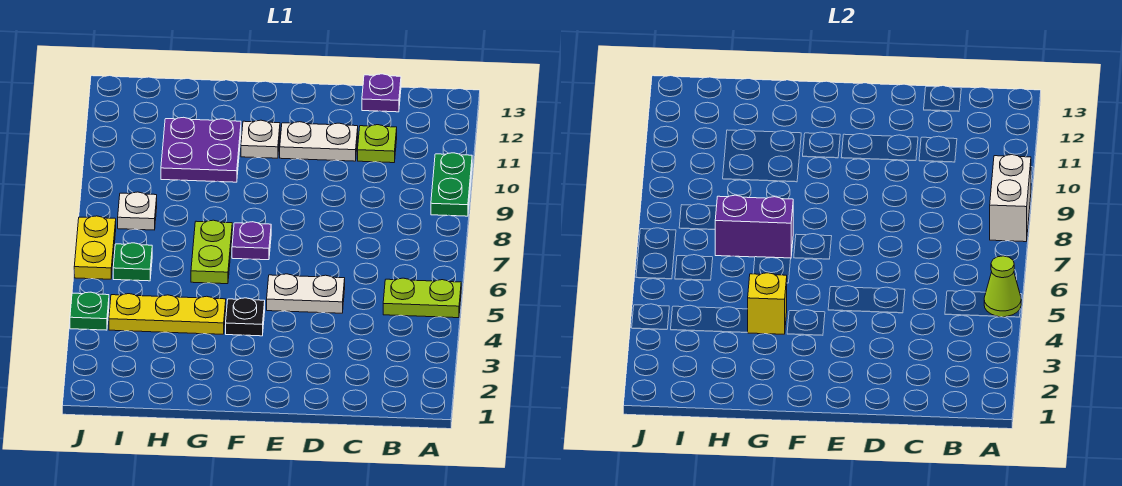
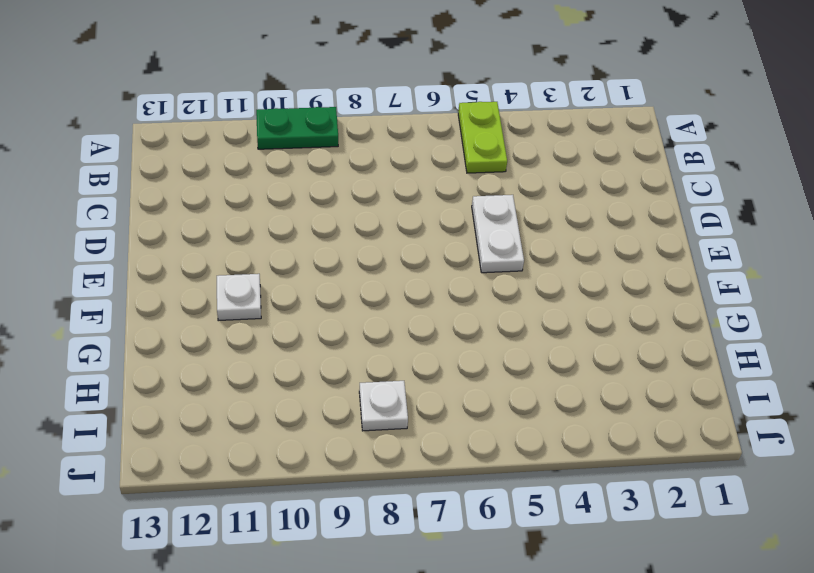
none -> lime plate C11 level 1
none -> purple plate C13 level 1
none -> white plate D11:E11 level 1

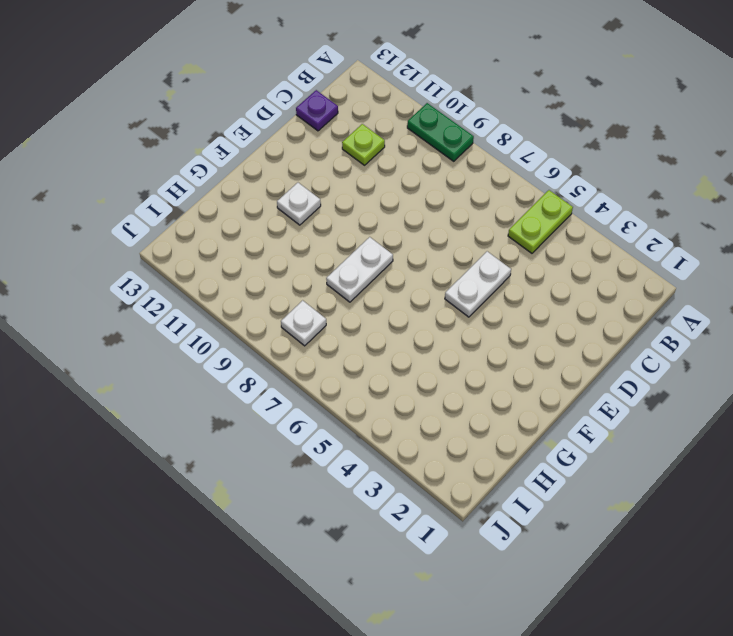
white plate F8:G8 level 1 -> white plate D11:E11 level 1
none -> black plate F4 level 1
none -> purple plate F7 level 1
none -> yellow plate G4:I4 level 1

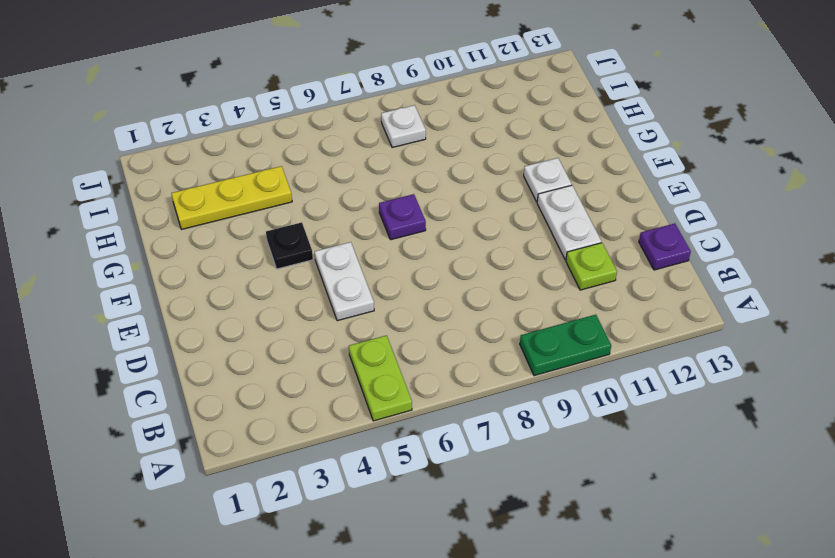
yellow plate H2:H4 level 1 -> yellow plate G4:I4 level 1
none -> lime plate G6:G7 level 1
none -> purple plate G10:H11 level 1
none -> green plate I6 level 1

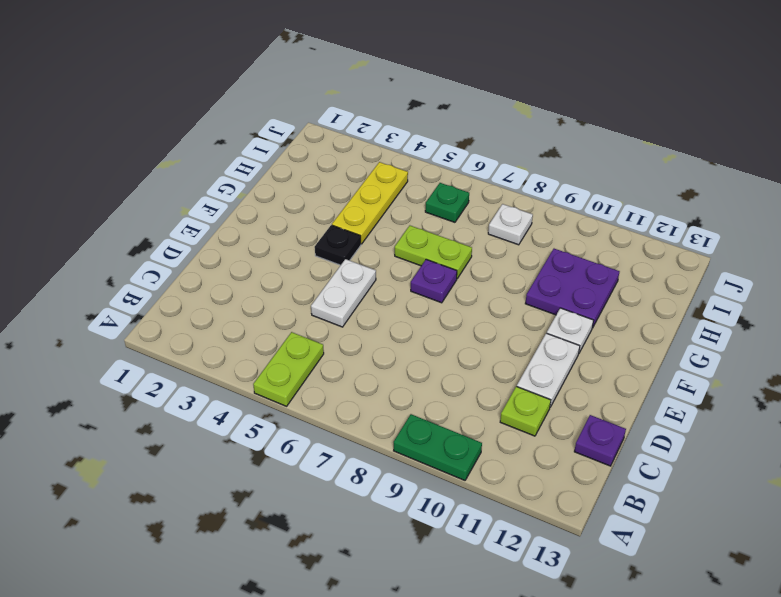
none -> green plate J4 level 1
none -> yellow plate J6:J7 level 1
none -> lime cone A5 level 2

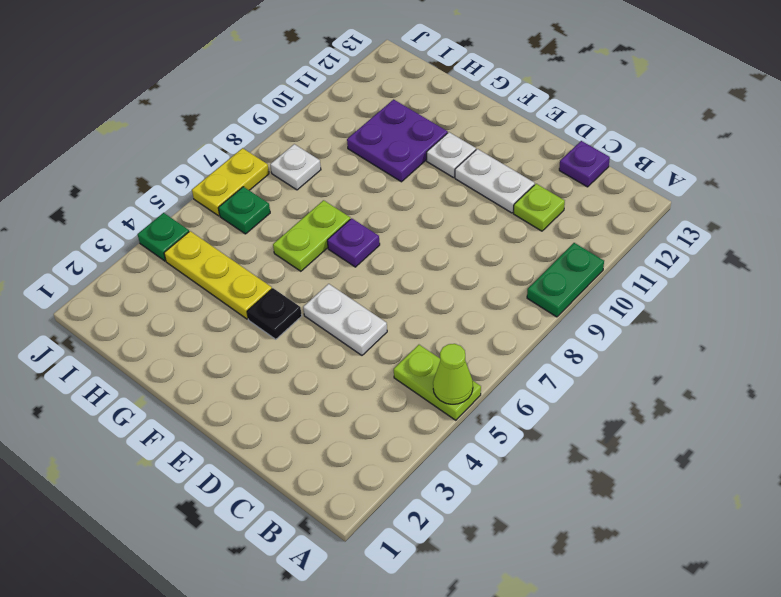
none -> white brick A8:A9 level 2
none -> yellow brick G4 level 2
none -> purple brick G7:H7 level 2

